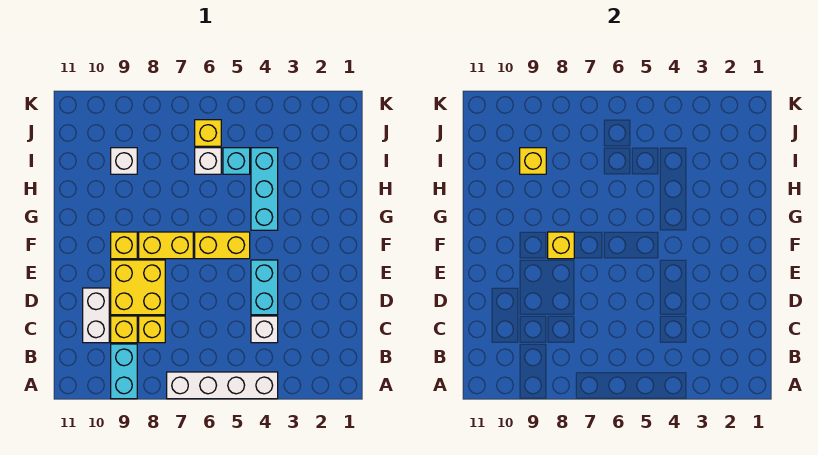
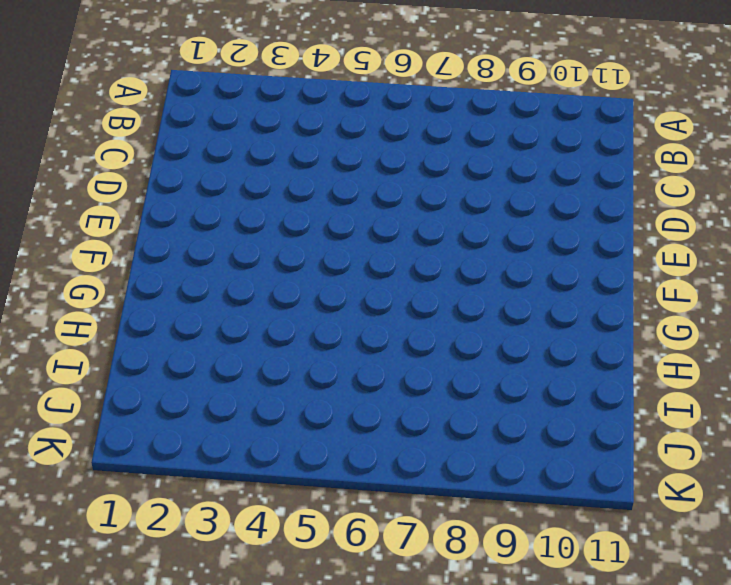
none -> white brick A4:A7 level 1
none -> cyan brick A9:B9 level 1
none -> white brick C4 level 1

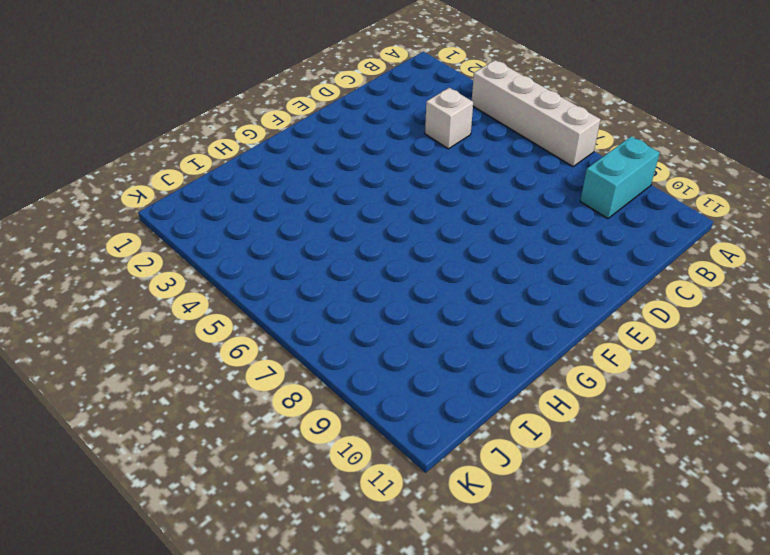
none -> yellow brick C8 level 1
none -> yellow brick C9 level 1
none -> white brick C10:D10 level 1

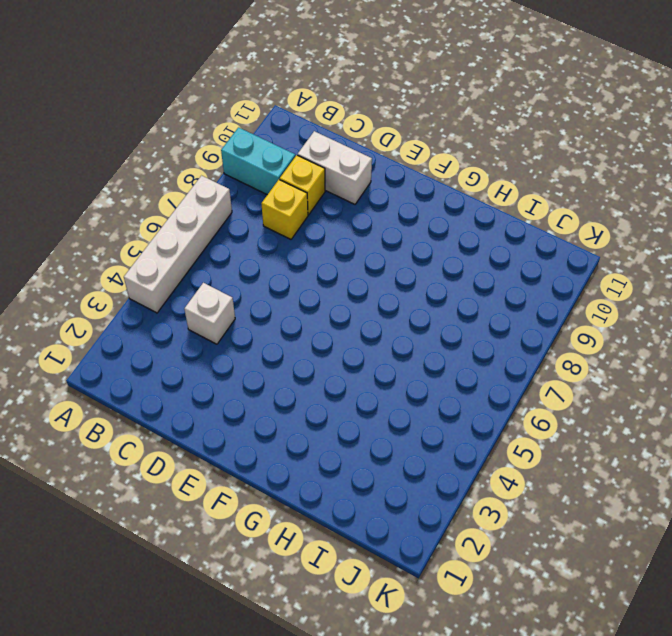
none -> cyan brick D4:E4 level 1
none -> yellow brick D8:E9 level 1
none -> yellow brick F5:F6 level 1

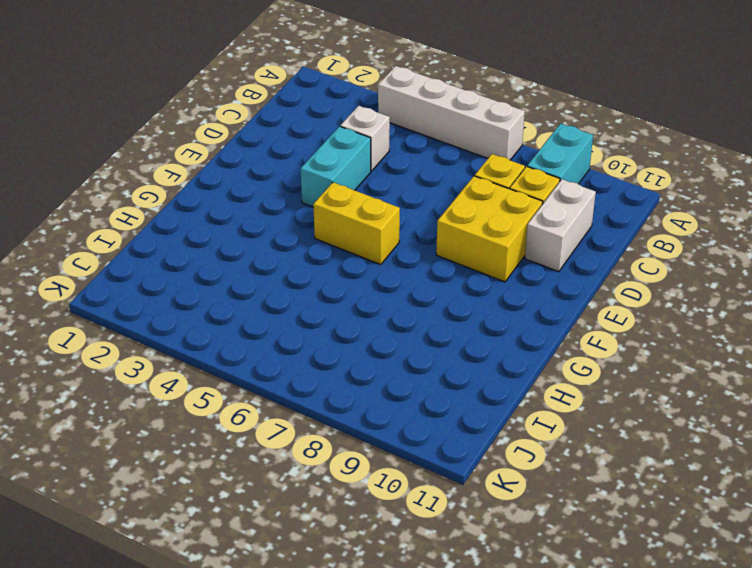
none -> yellow brick F7:F8 level 1
none -> yellow brick F9 level 1
none -> cyan brick G4:I4 level 1

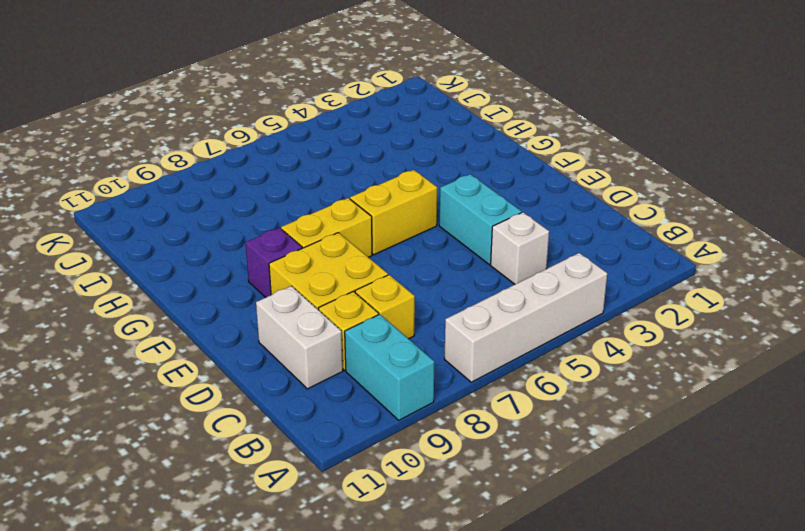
purple brick F9 level 1 -> yellow brick F9 level 1
none -> cyan brick G4:I4 level 1
none -> cyan brick I5 level 1
none -> white brick I6 level 1

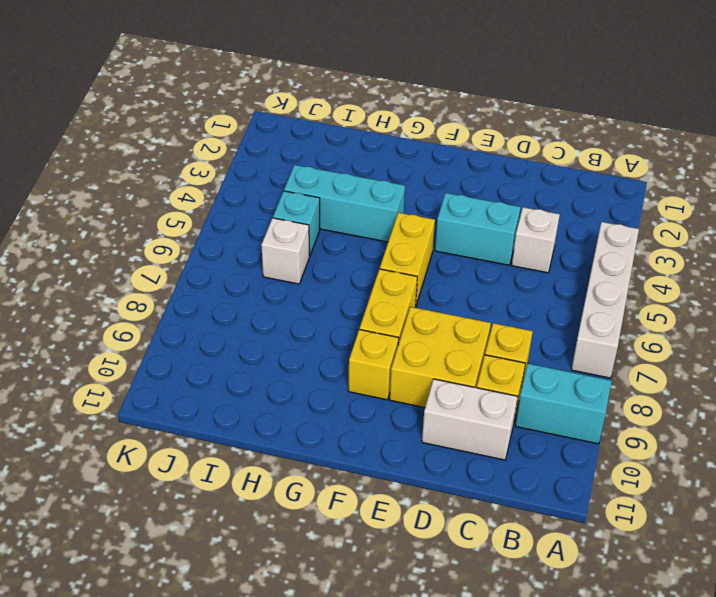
none -> white brick I9 level 1
none -> yellow brick J6 level 1
none -> yellow brick F8 level 2

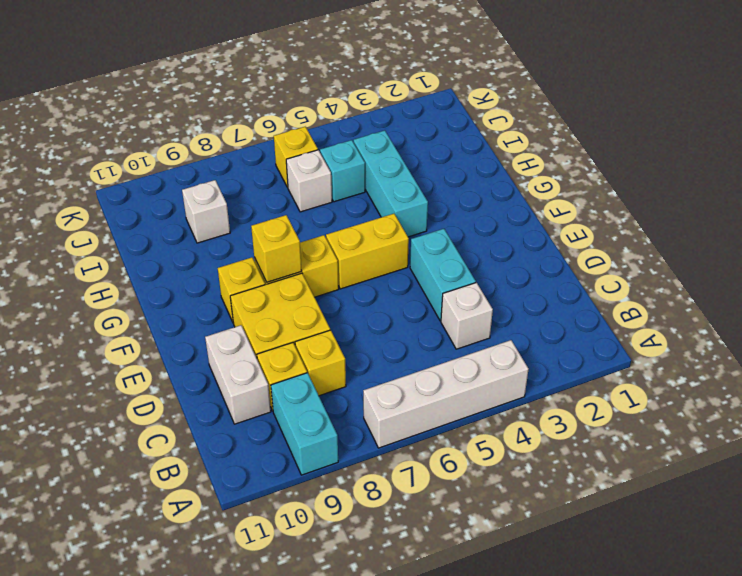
none -> yellow brick I9 level 2

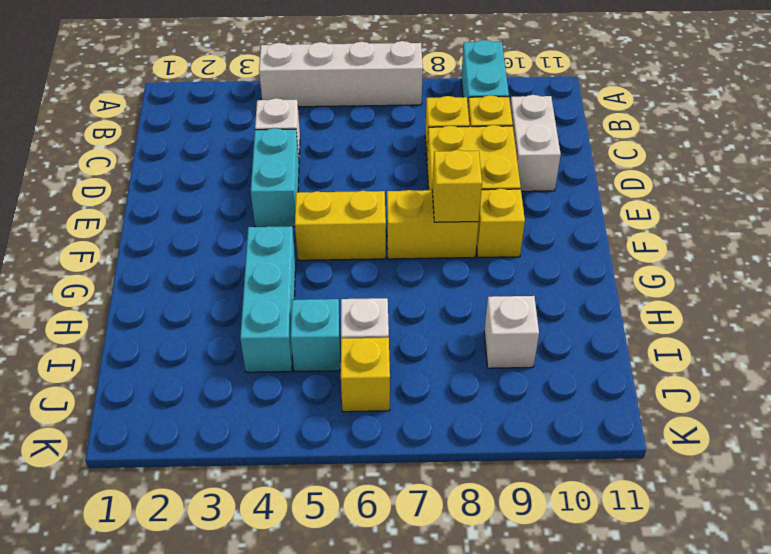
none -> yellow brick I9 level 2

